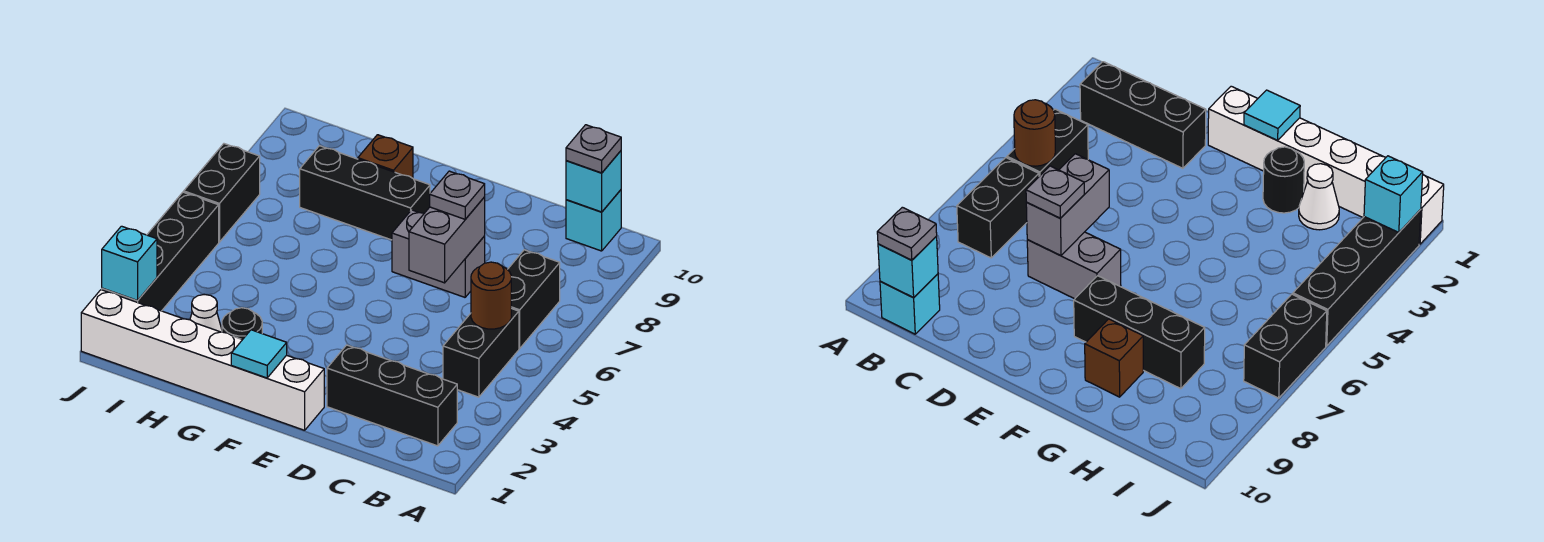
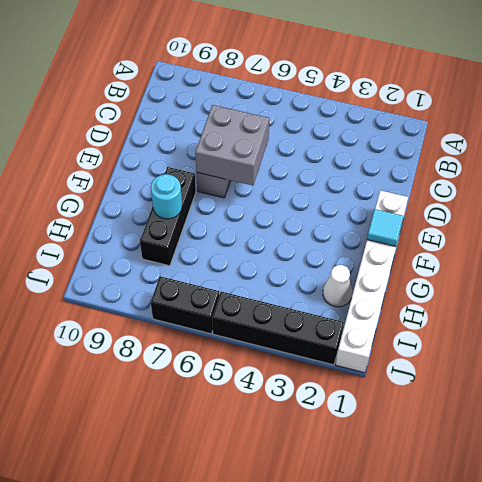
grey brick D6:E7 level 2 -> grey brick D6:D7 level 2
cyan round brick G8 level 2 -> none
none -> black brick B2:D2 level 1
none -> black brick B4:B5 level 1
none -> black brick B6:B7 level 1

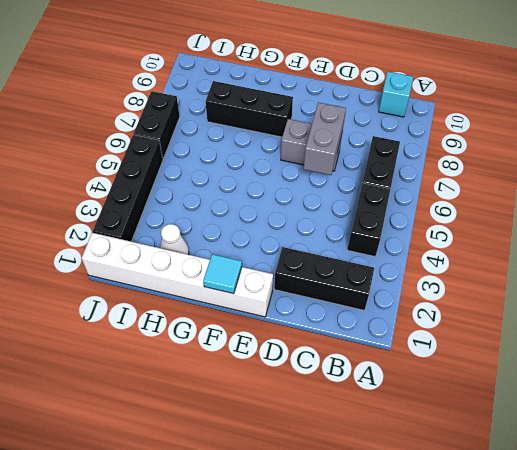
none -> black round brick G2 level 1
none -> brown brick G9 level 1
none -> brown round brick B5 level 2

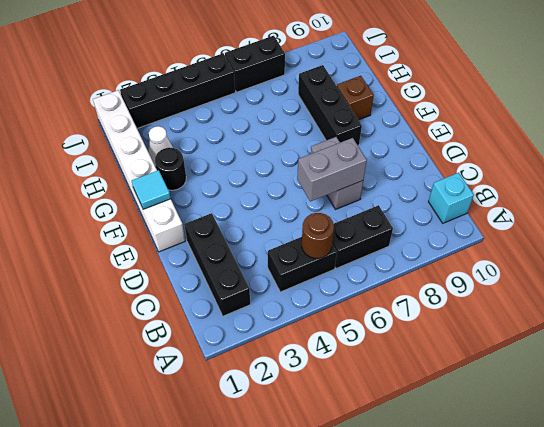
none -> cyan brick B10 level 2
none -> cyan brick J2 level 2
none -> grey plate B10 level 3

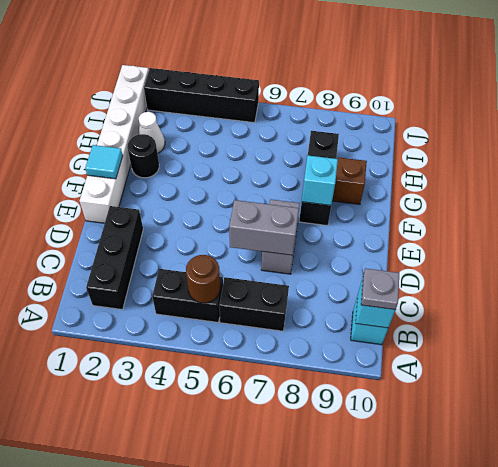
cyan brick F8 level 2 -> cyan brick J2 level 2
none -> black brick J6:J7 level 1
none -> grey plate D7 level 3

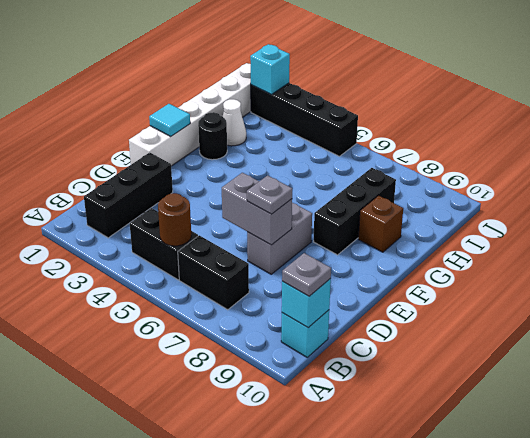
none -> black brick J6:J7 level 1

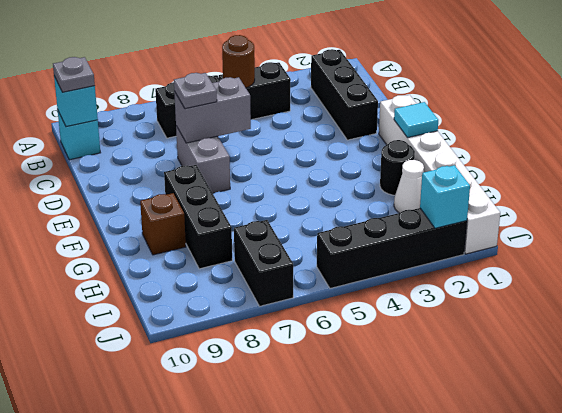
black brick I7:J7 level 1 -> black brick J6:J7 level 1

